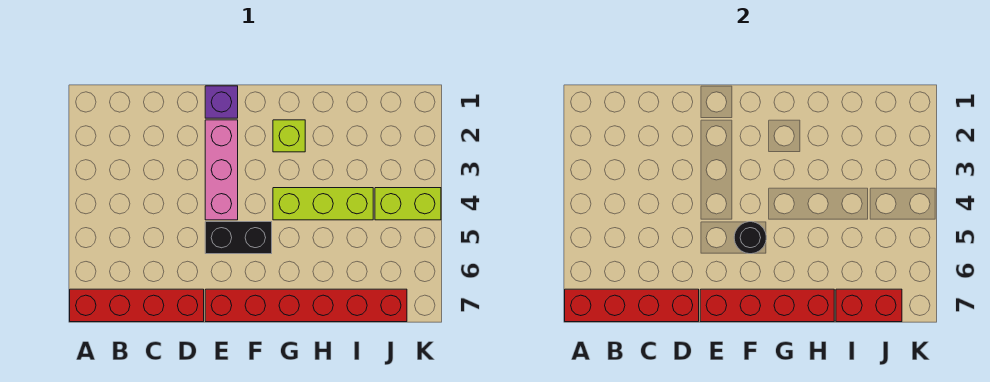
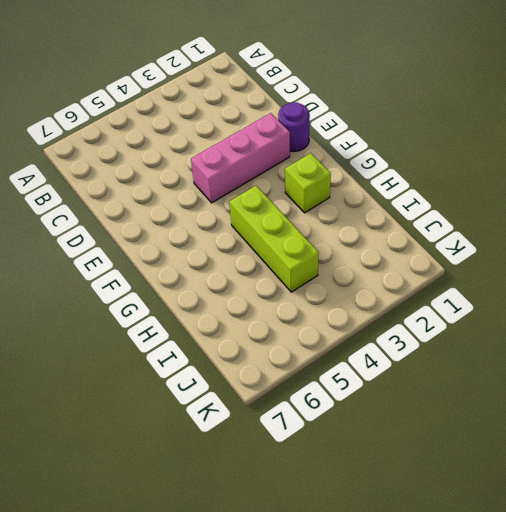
purple round brick E1 level 1 -> purple brick E1 level 1
none -> red brick A7:D7 level 1
none -> black brick E5:F5 level 1
none -> red brick E7:J7 level 1

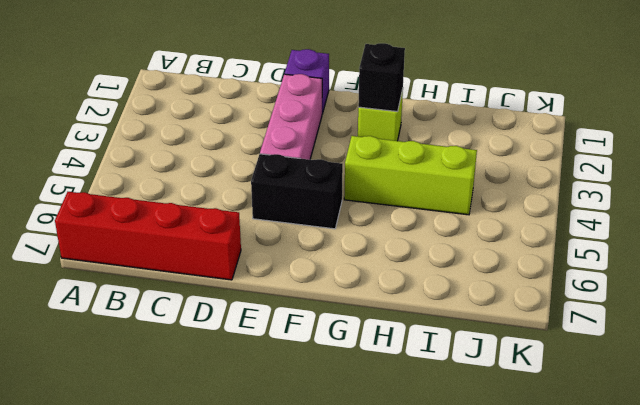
black brick G2 level 2 -> none
none -> red brick E7:J7 level 1
none -> lime brick J4:K4 level 1
none -> red brick A7:D7 level 2

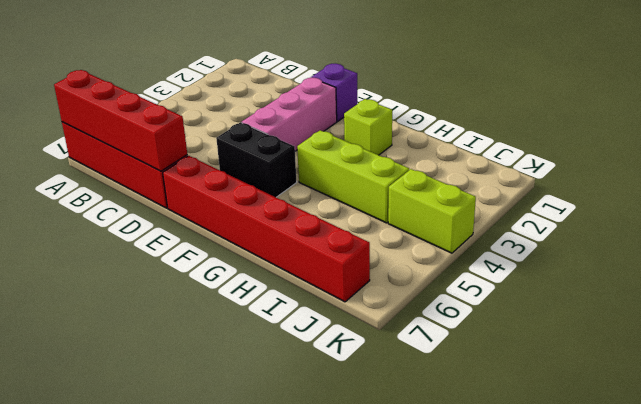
none -> red brick E7:H7 level 2
none -> black round brick F5 level 2
none -> red brick I7:J7 level 2

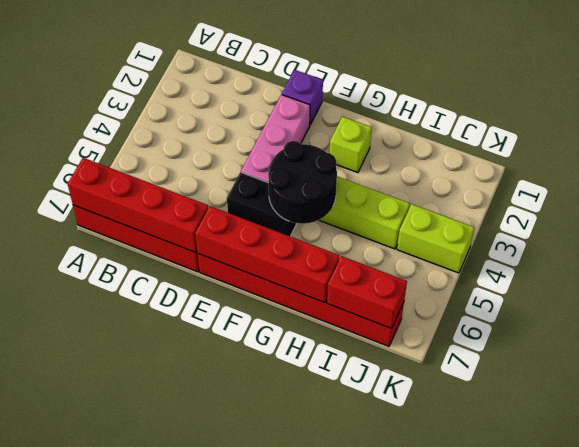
black round brick F4:G5 level 2 -> black round brick F5 level 2

